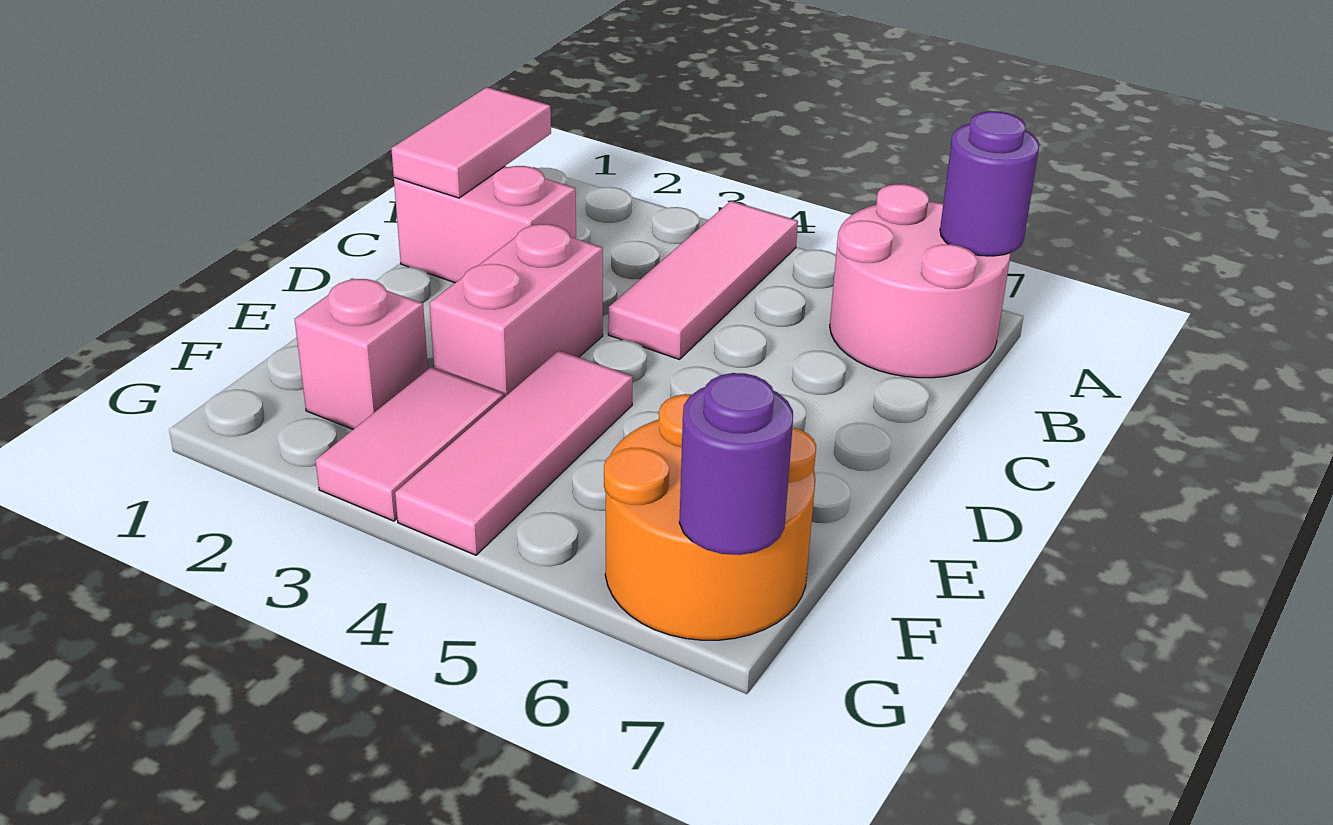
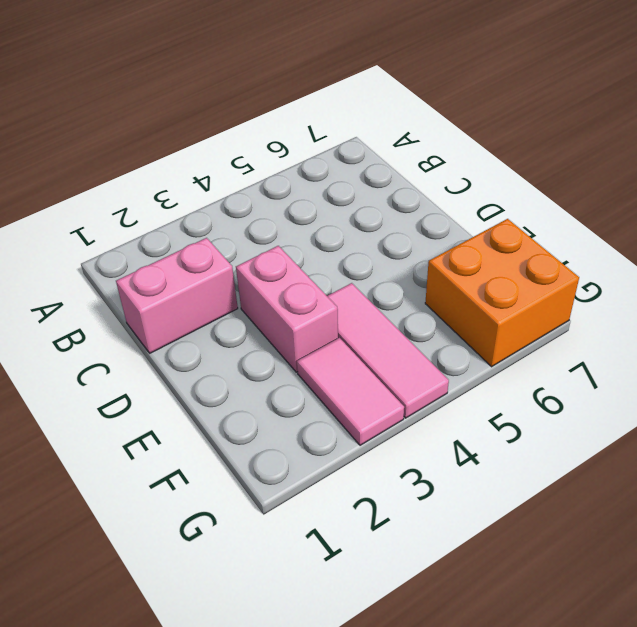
orange brick F6:G7 level 1 -> orange round brick F6:G7 level 1
none -> pink tile A4:C4 level 1
none -> pink round brick A6:B7 level 1

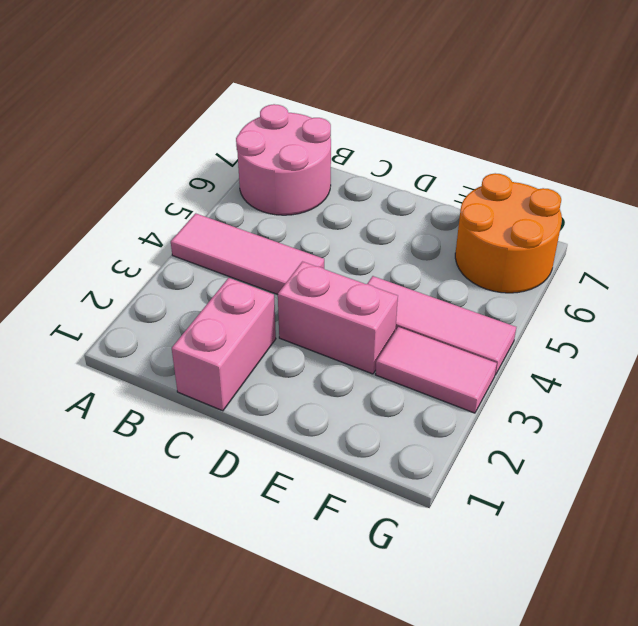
none -> pink brick F2 level 1
none -> purple round brick A7 level 2

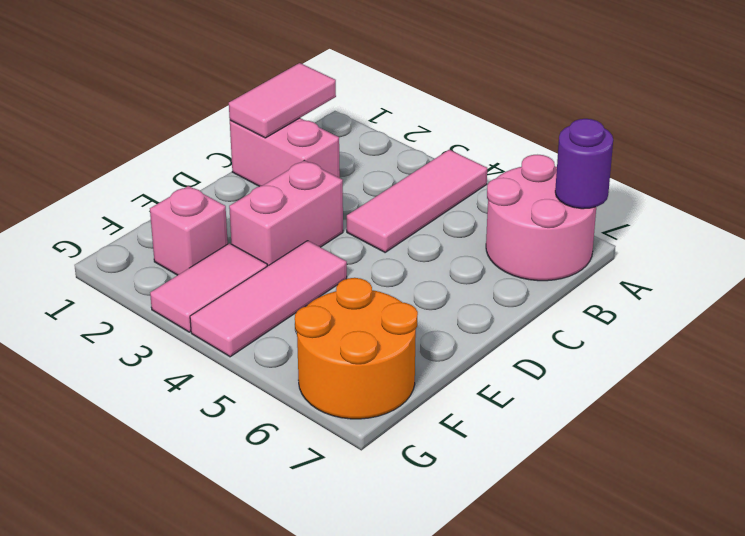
none -> purple round brick G7 level 2

